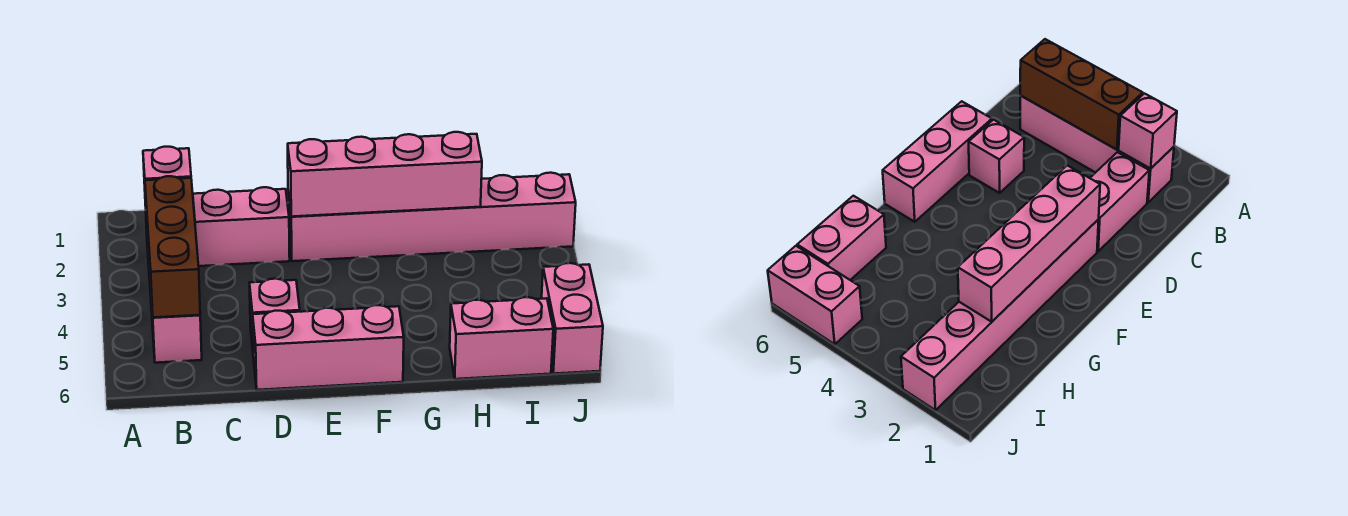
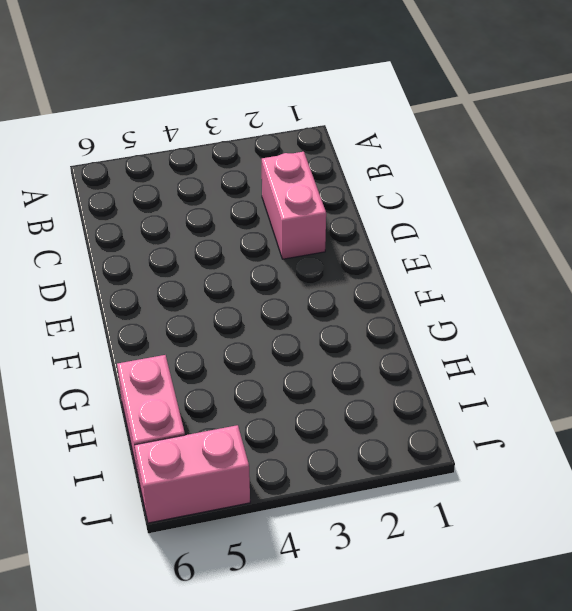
none -> pink brick B2:B5 level 1
none -> pink brick D5 level 1

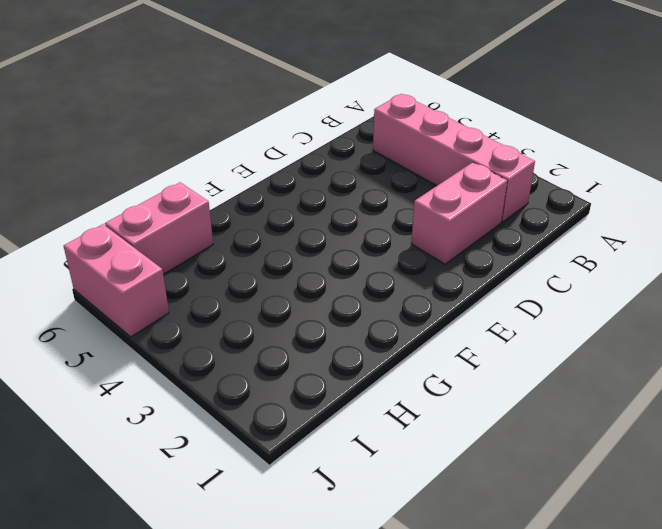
none -> pink brick D5 level 1
none -> pink brick D6:F6 level 1

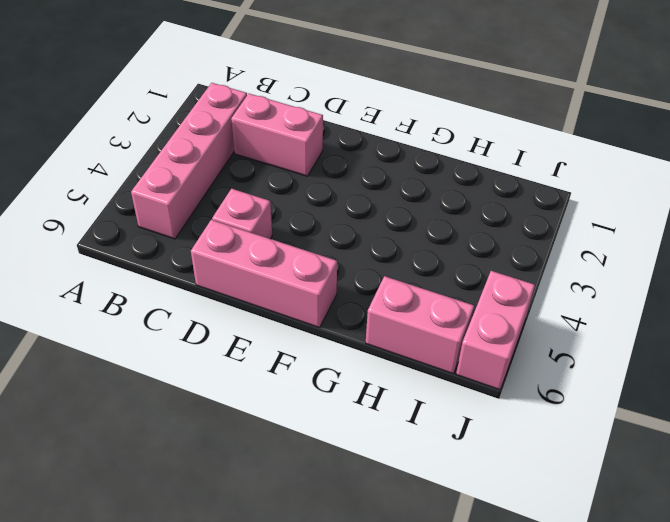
none -> pink brick E2:J2 level 1
none -> pink brick B2 level 2

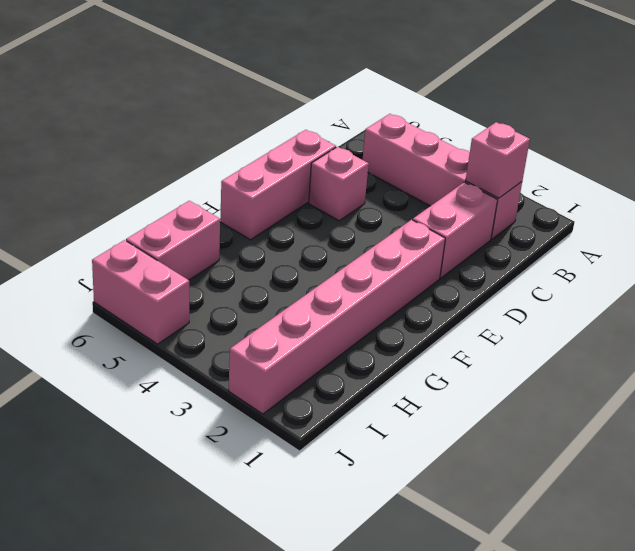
none -> brown brick B3:B5 level 2
none -> pink brick E2:H2 level 2

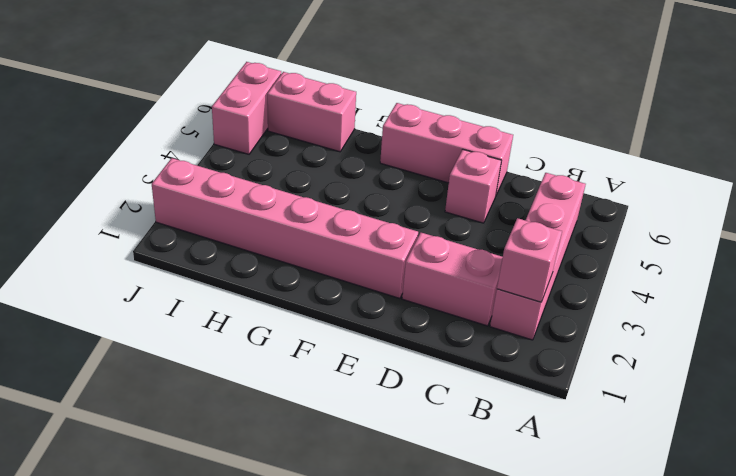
none -> brown brick B3:B5 level 2
none -> pink brick E2:H2 level 2

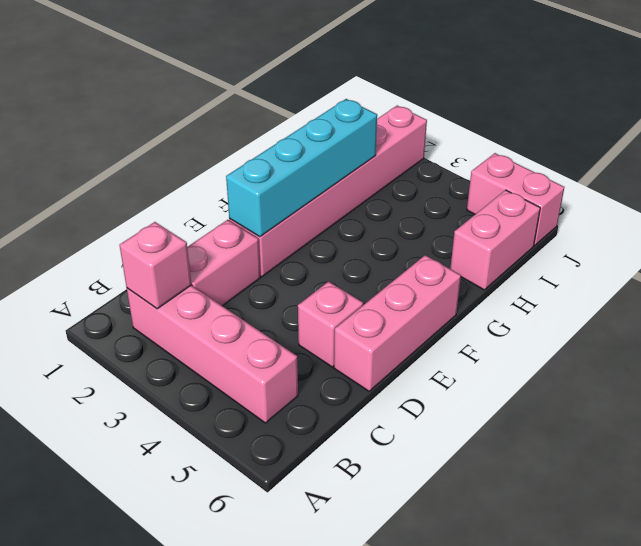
cyan brick E2:H2 level 2 -> pink brick E2:H2 level 2
none -> brown brick B3:B5 level 2

